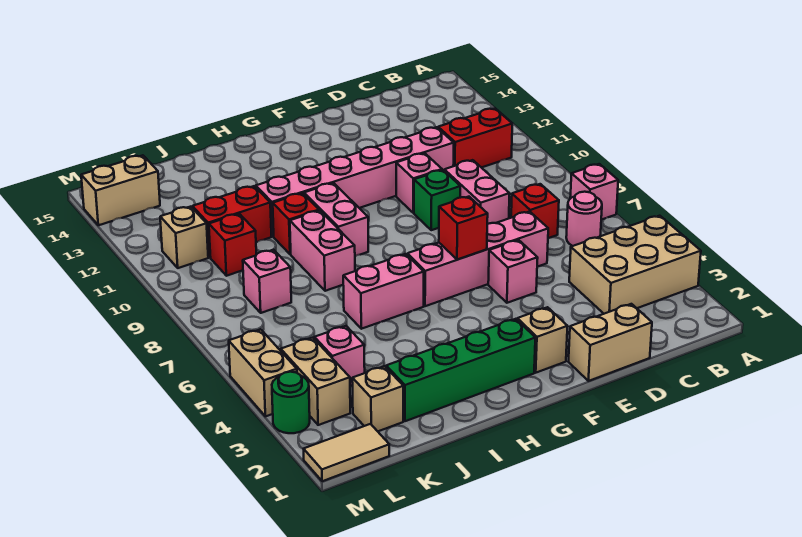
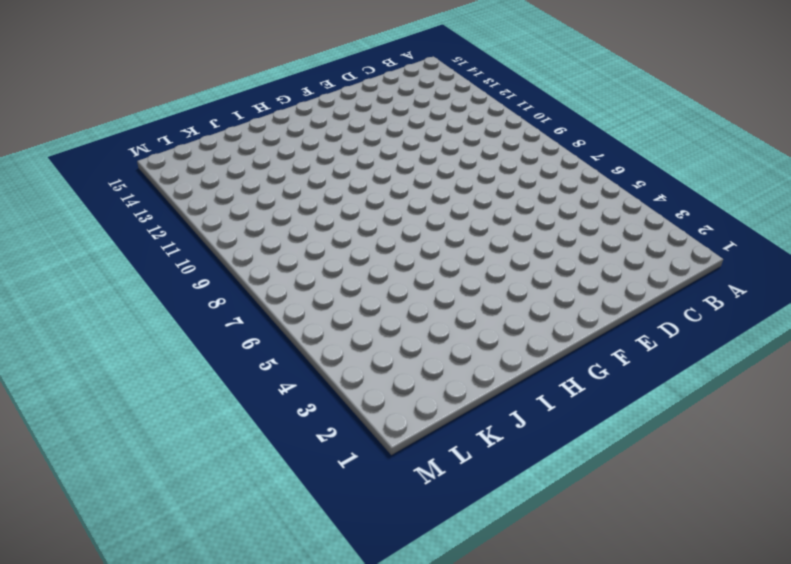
none -> tan brick A3:C4 level 1
none -> pink brick A7 level 1
none -> pink round brick B6 level 1
none -> red brick B11:C11 level 1

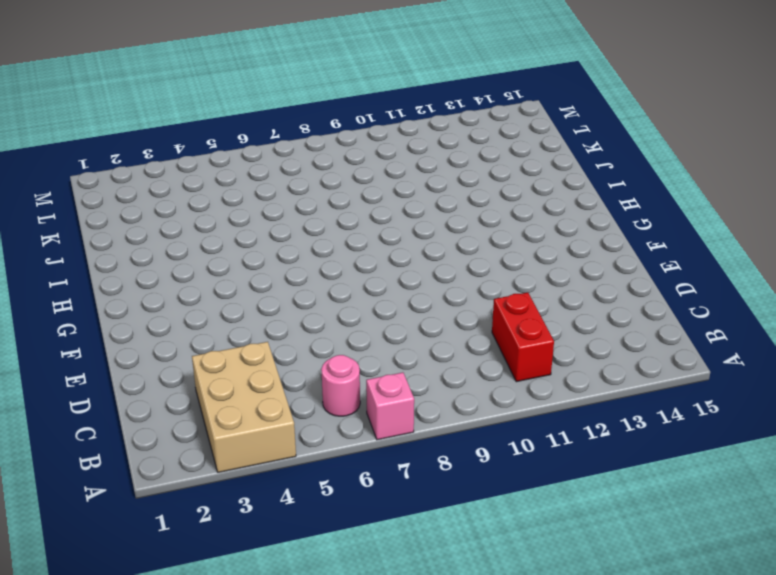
none -> red brick C7 level 1
none -> tan brick D1:E1 level 1
none -> pink brick D6:G6 level 1
none -> pink brick D8:D9 level 1

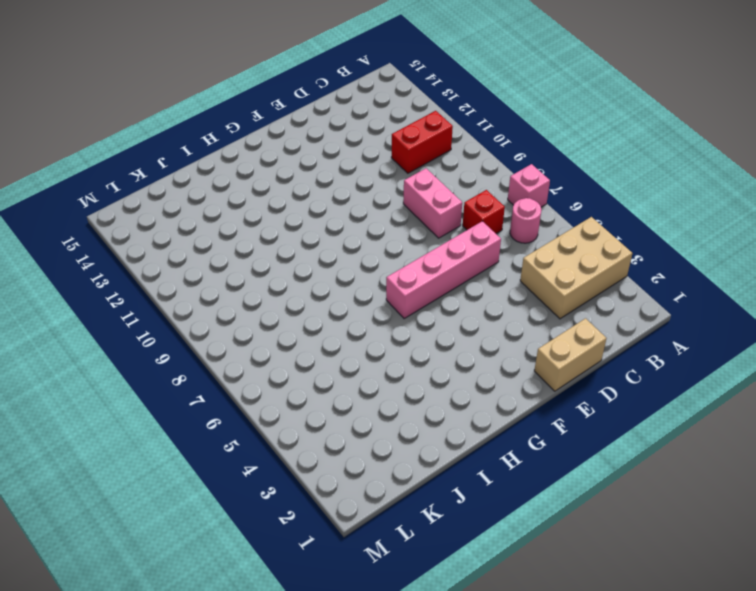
none -> pink brick D11:I11 level 1
none -> pink brick E5 level 1
none -> green brick E9 level 1
none -> pink brick E10 level 1

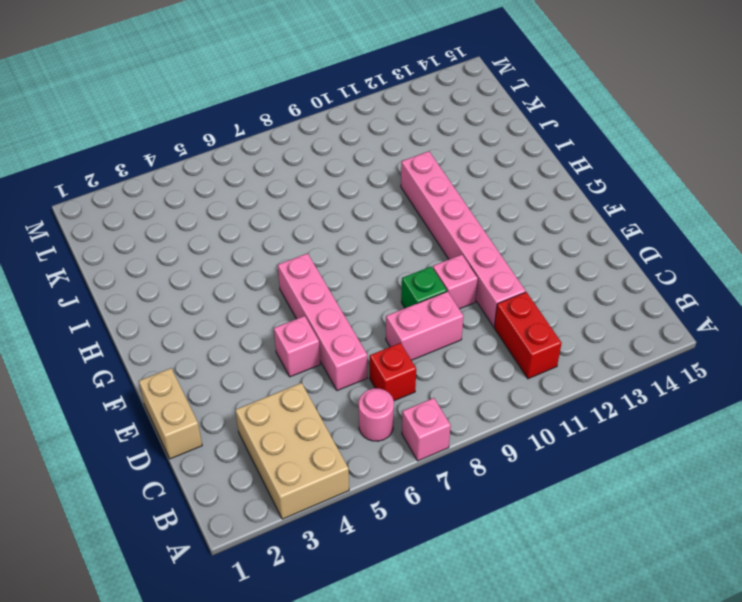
none -> tan brick F2 level 1
none -> green brick G2:J2 level 1
none -> pink brick H6:I6 level 1
none -> pink brick H9:H10 level 1

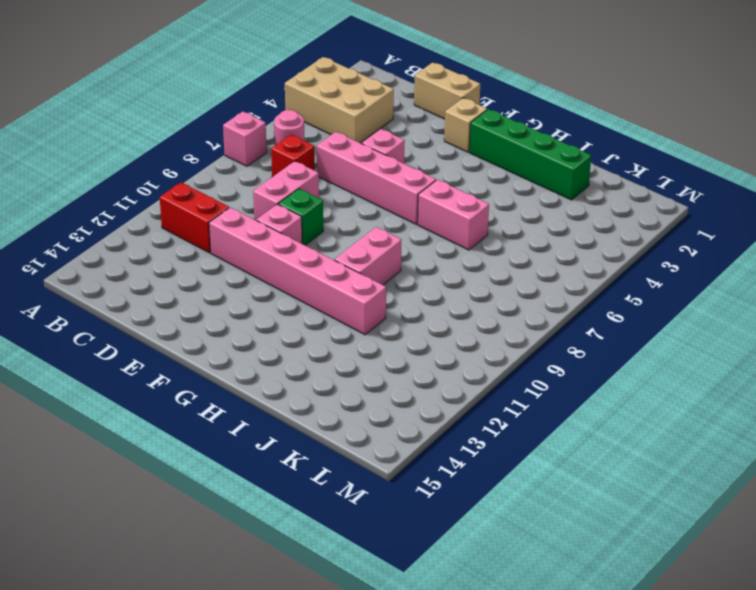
none -> pink brick I8:I9 level 1
none -> red brick I10 level 1
none -> red brick J11:K11 level 1
none -> tan brick K2 level 1

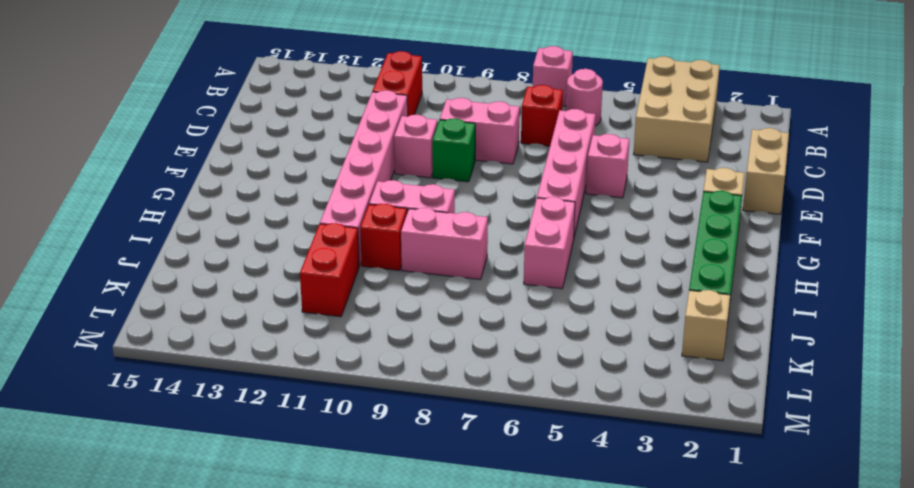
none -> pink brick K4 level 1
none -> pink brick K8 level 1
none -> red brick K10 level 1
none -> tan tile L1:M1 level 1

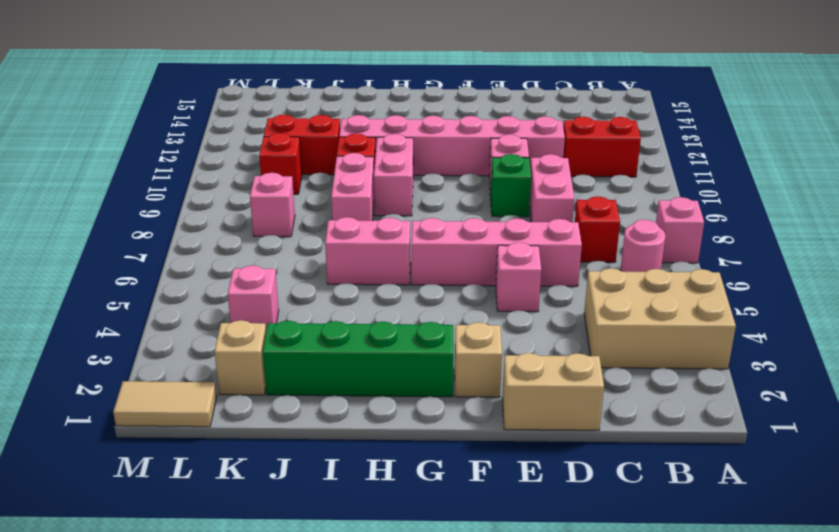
none -> tan brick L3:L4 level 1
none -> tan brick L11 level 1
none -> tan brick L14:M14 level 1
none -> green round brick M3 level 1

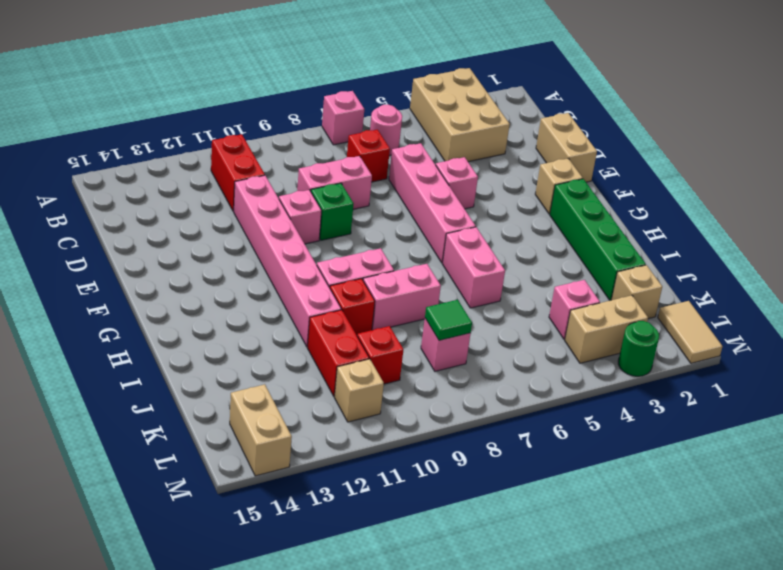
green tile K8 level 2 -> none
none -> tan brick M4:M5 level 1
none -> red brick F6 level 2

